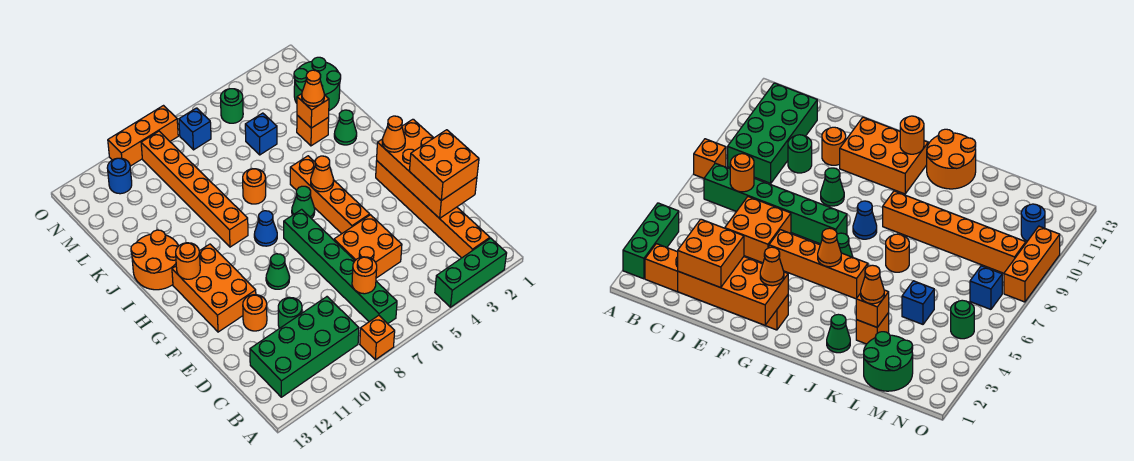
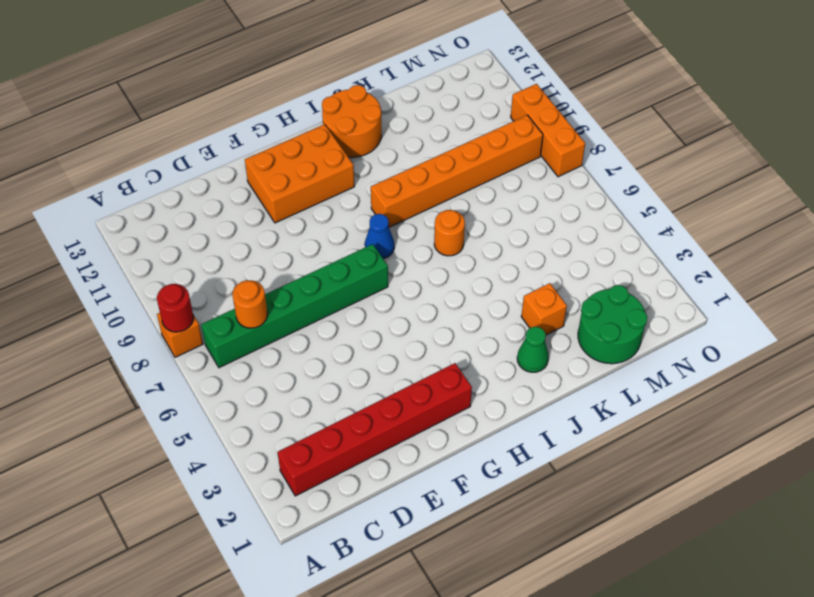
red round brick A8 level 2 -> none
red brick B2:G2 level 1 -> orange brick B2:G2 level 1
none -> green brick A2:A4 level 1
none -> green brick B9:C12 level 1
none -> orange brick D5:E6 level 1
none -> green round brick D10 level 1

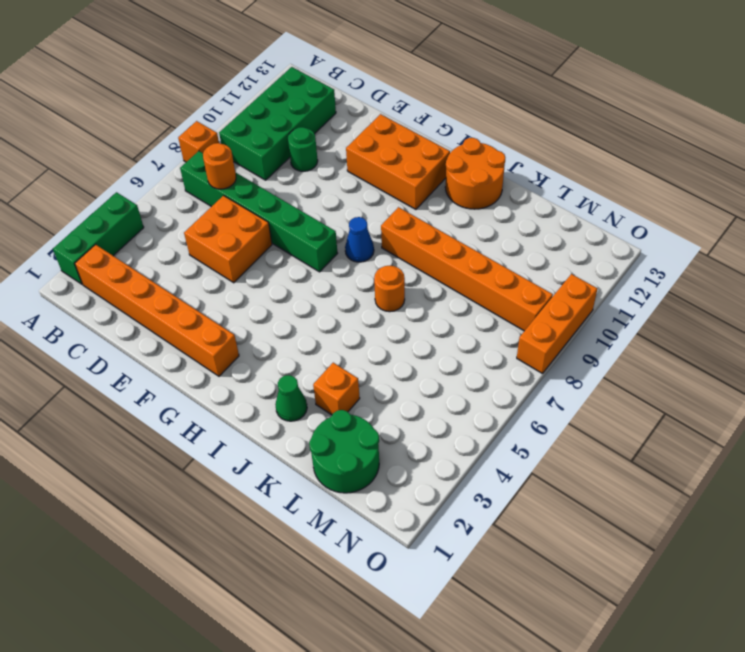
none -> orange round brick E11 level 1
none -> orange brick F5:I5 level 1
none -> green cone F9 level 1
none -> green cone H6 level 1

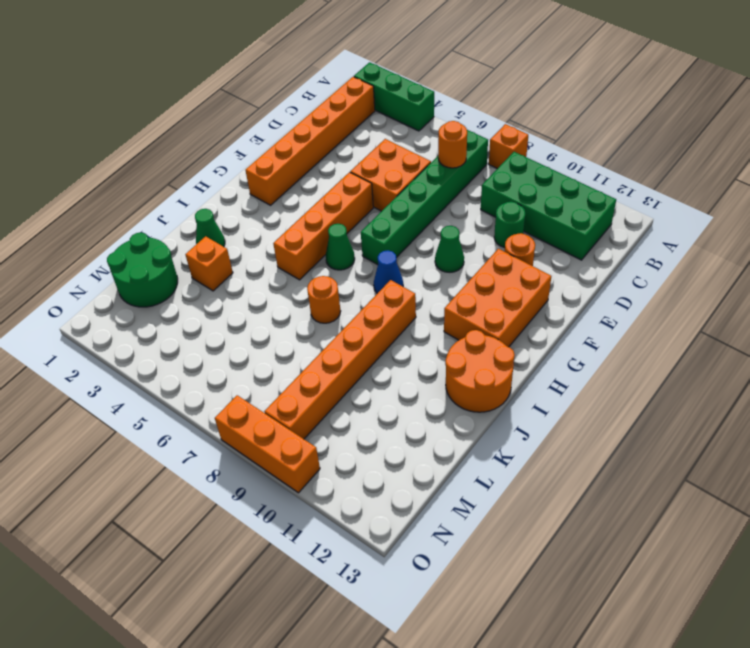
none -> blue brick L5 level 1
none -> green round brick N5 level 1
none -> blue brick N7 level 1
none -> blue round brick N11 level 1

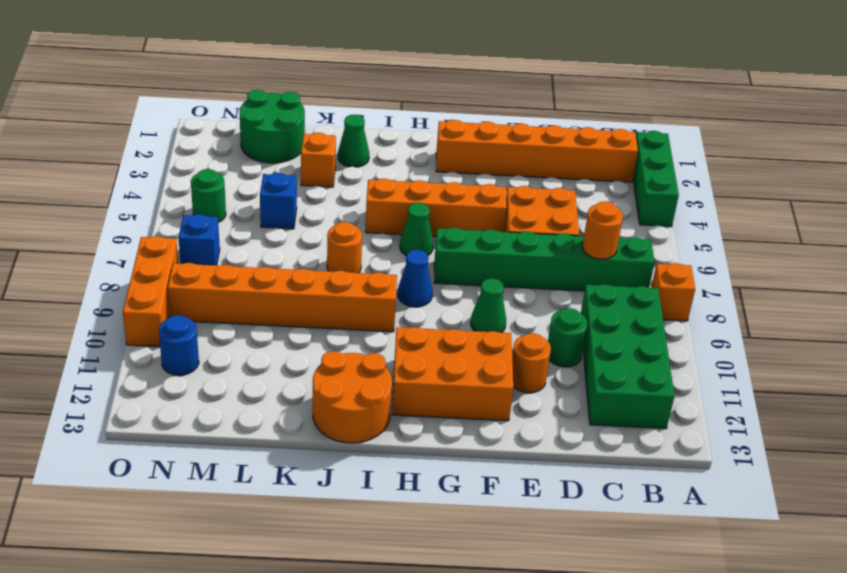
none -> orange brick D1:G2 level 2
none -> orange cone H5 level 2
none -> orange round brick H12 level 2
none -> orange brick K3 level 2

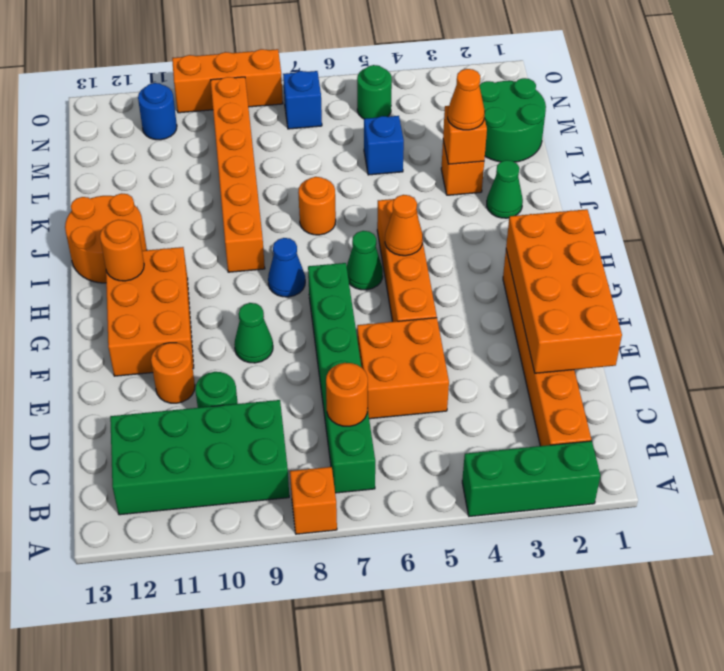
none -> orange brick D1:E2 level 3
none -> orange cone G2 level 3

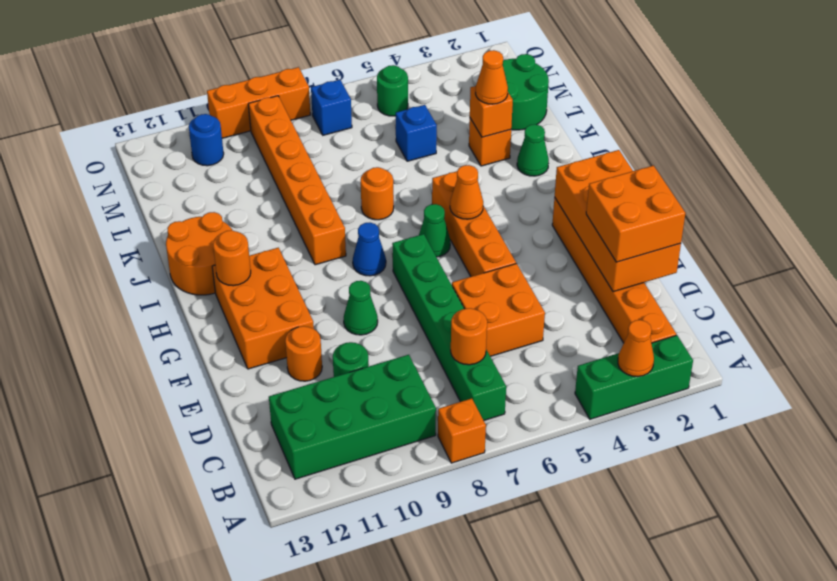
orange cone A3 level 2 -> orange cone G2 level 3

